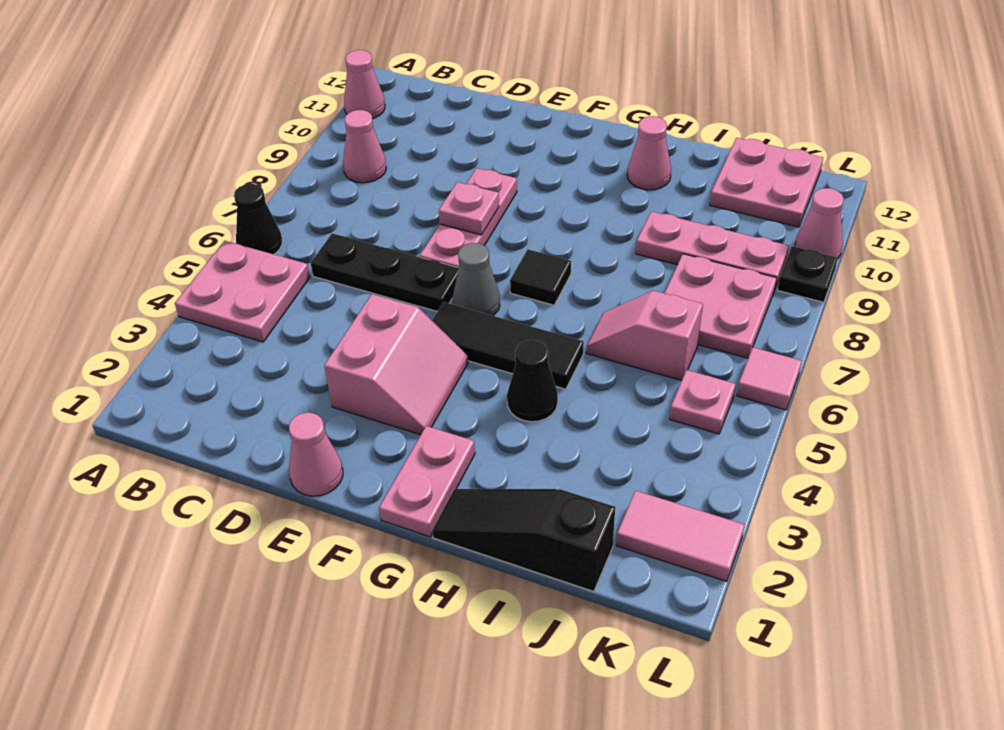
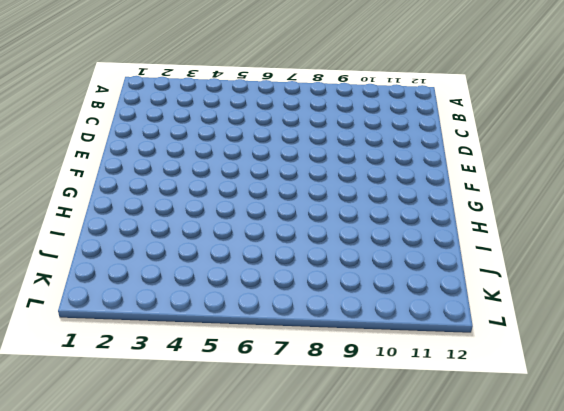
none -> pink plate A4:B5 level 1
none -> black cone A6 level 1
none -> pink cone A11 level 1

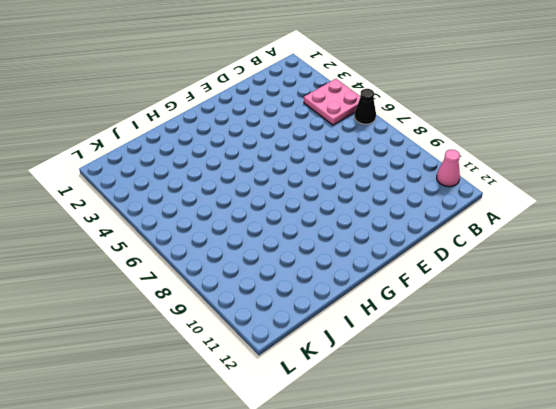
none -> pink cone B9 level 1
none -> black plate C6:E6 level 1
none -> pink cone E1 level 1

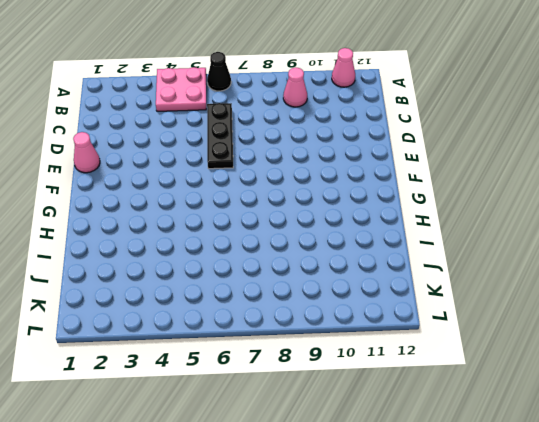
none -> pink slope E3:F4 level 1 top E
none -> pink plate E7:E9 level 1
none -> black tile F5:H5 level 1

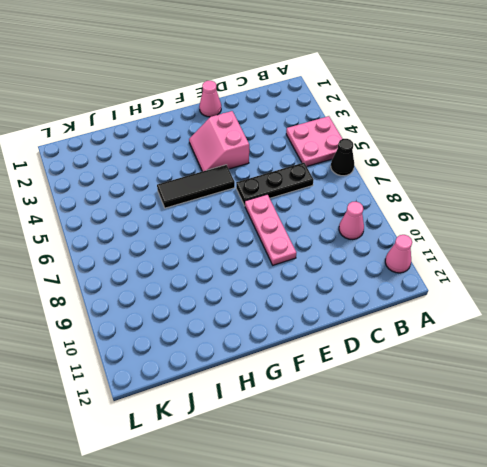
none -> grey cone F6 level 1
none -> pink plate G1:G2 level 1
none -> black tile G7 level 1

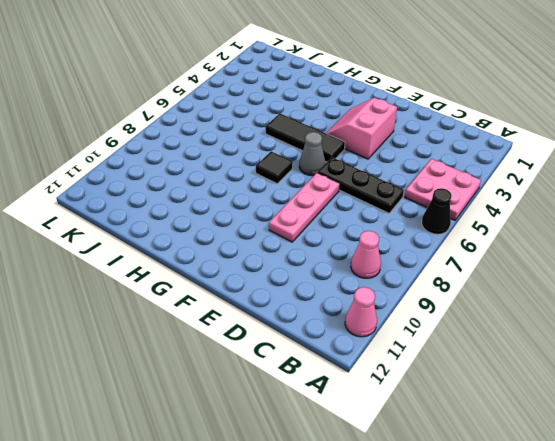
none -> pink cone E1 level 1
none -> pink plate G1:G2 level 1
none -> black slope H1:J1 level 1 top J

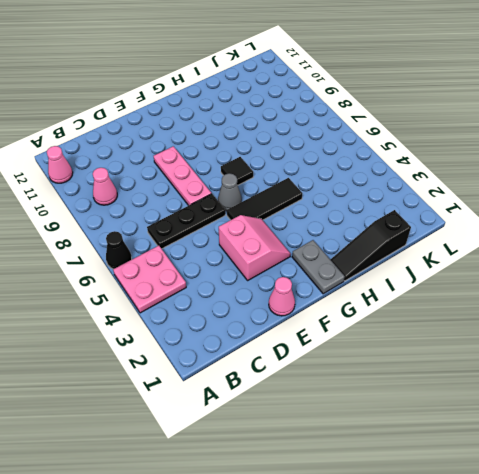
grey plate G1:G2 level 1 -> pink plate G1:G2 level 1
none -> black cone H4 level 1
none -> pink cone H11 level 1
none -> pink slope I6:J6 level 1 top J

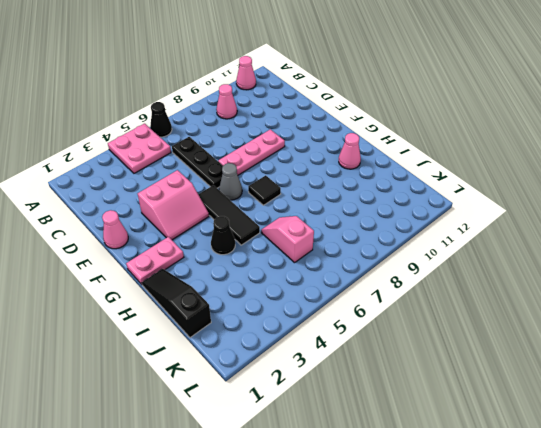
none -> pink plate I9:K9 level 1
none -> pink plate J7:K8 level 1
none -> pink plate J11:K12 level 1

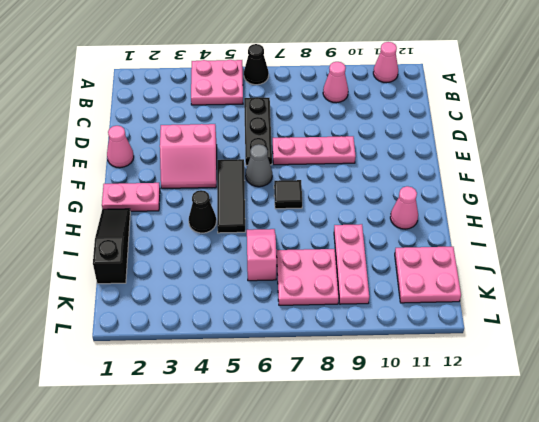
none -> pink tile K2:L2 level 1
none -> pink plate K5 level 1
none -> pink tile L6 level 1

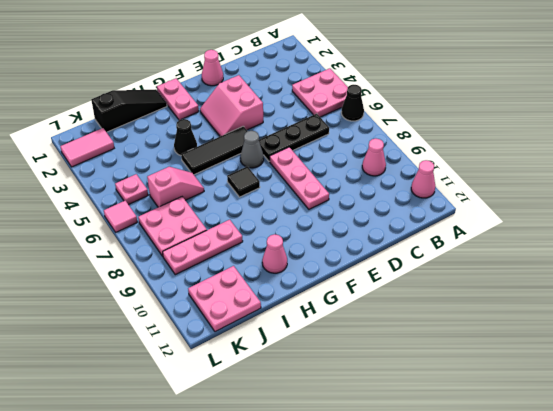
none -> black plate L9 level 1
none -> pink cone L10 level 1
none -> pink plate E8 level 2

